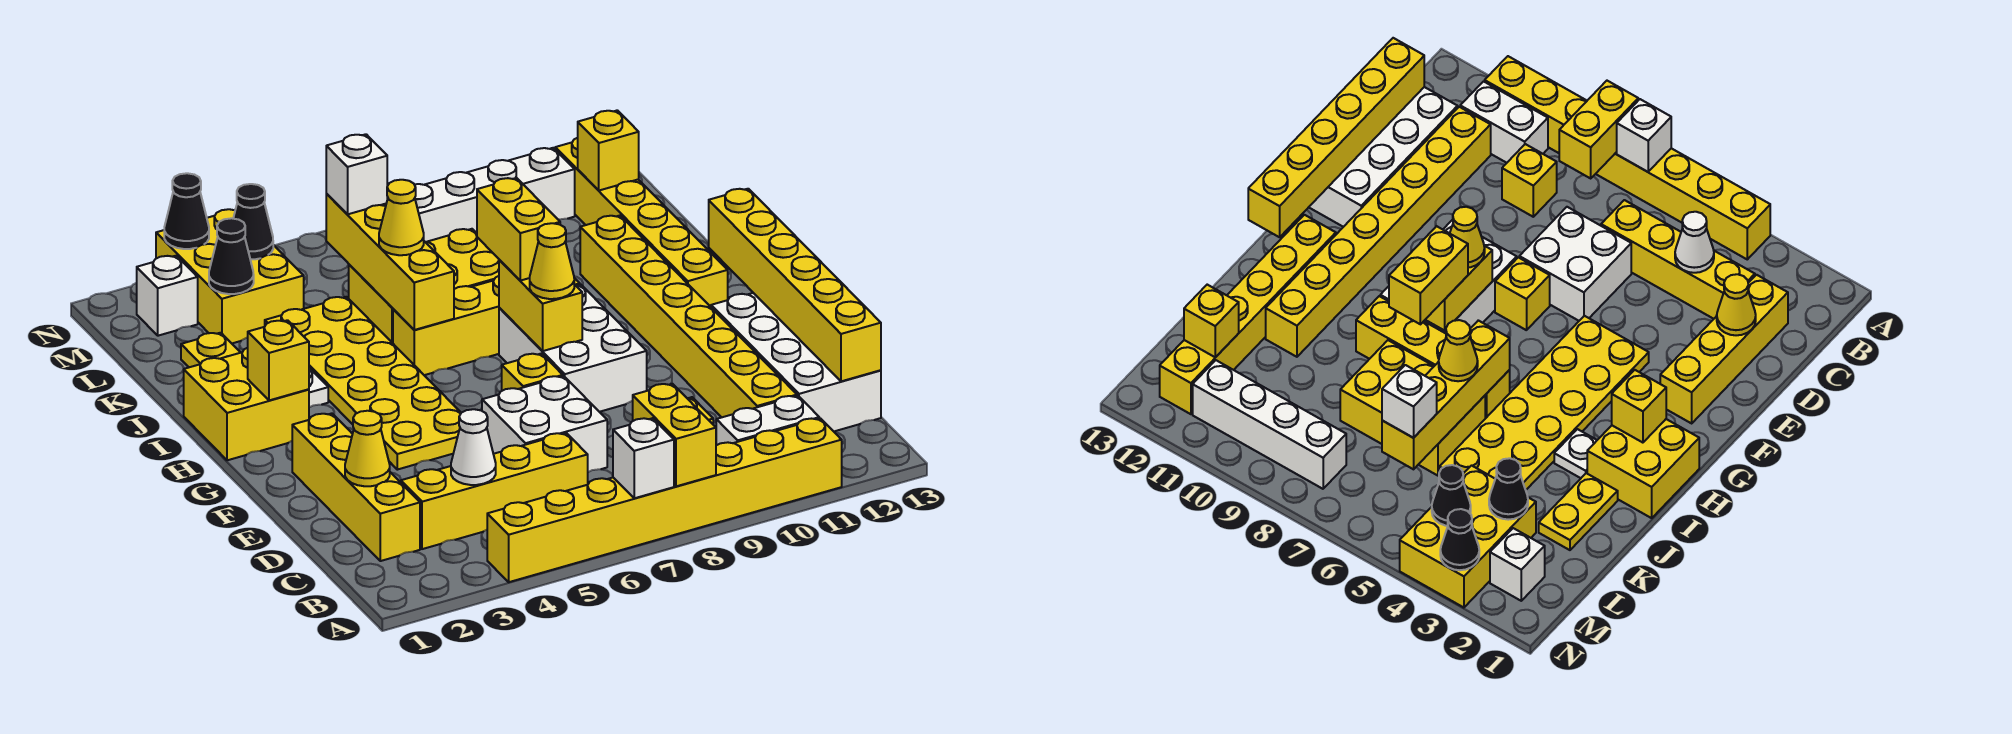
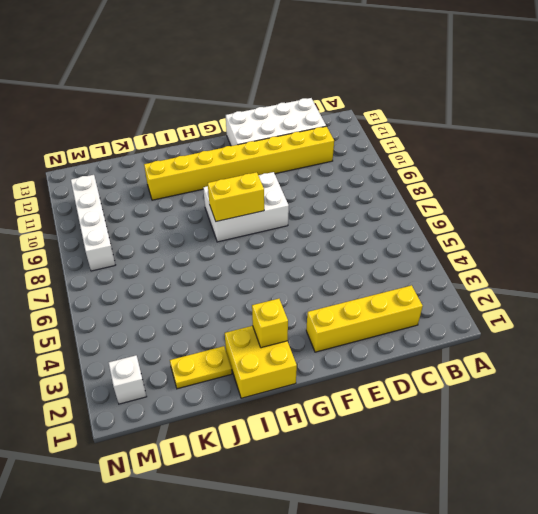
none -> yellow brick A4:A11 level 1
none -> white brick B10:B11 level 1
none -> yellow brick C3:C6 level 1
none -> yellow brick C9 level 1

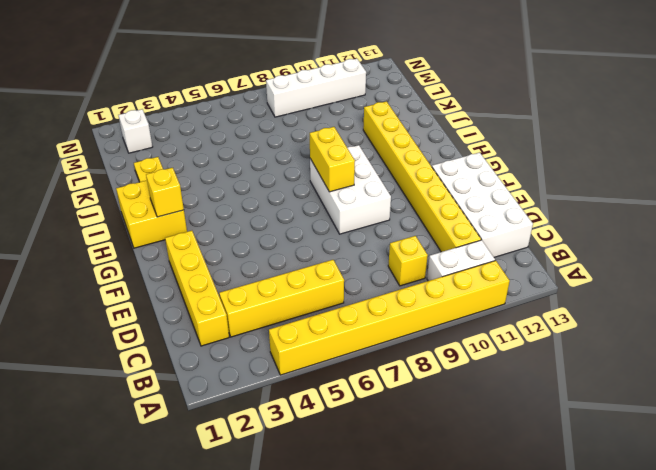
none -> white brick D6:E7 level 1
none -> yellow plate F4:K5 level 1
none -> yellow brick F7 level 1
none -> yellow brick H12:M12 level 1

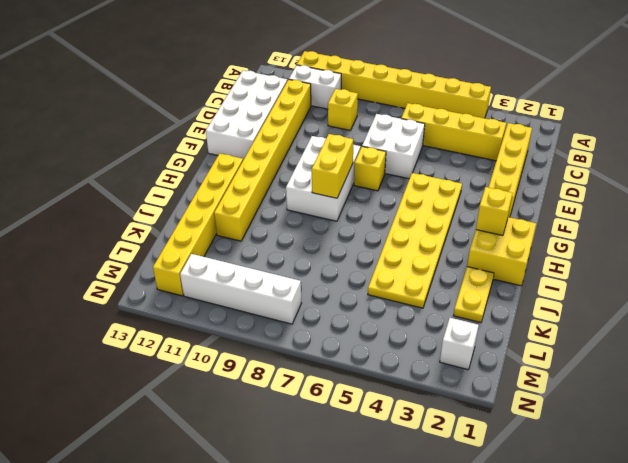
none -> white plate I3 level 1
none -> yellow brick I6:I9 level 1
none -> yellow brick J6:K8 level 1
none -> yellow brick L3:N4 level 1

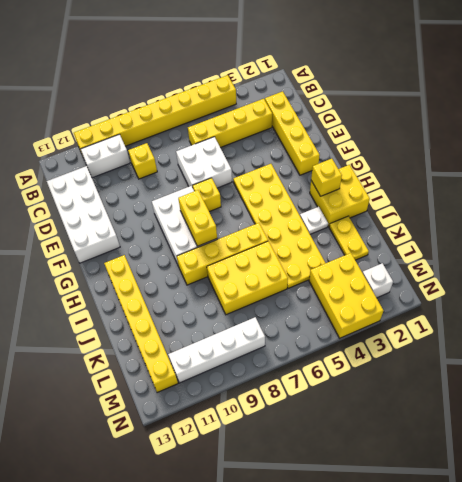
none -> yellow brick C11:J11 level 1
none -> white brick A7 level 2
none -> yellow brick A8:B8 level 2
none -> white cone C4 level 2

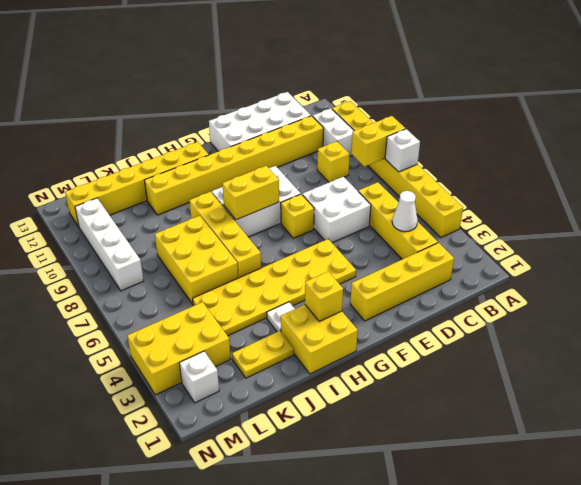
none -> yellow brick C13:H13 level 2
none -> yellow cone D2 level 2
none -> yellow brick I6:L6 level 2
none -> black cone L3 level 2

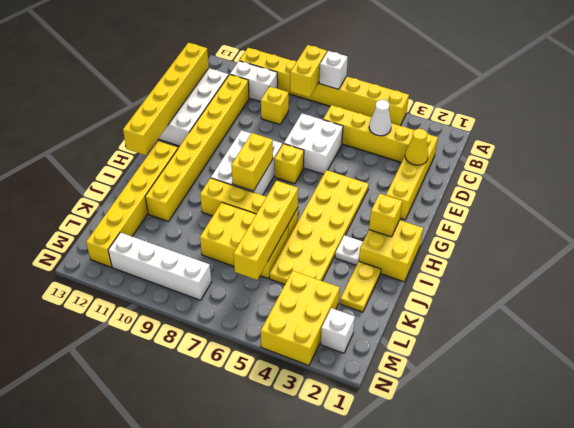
none -> black cone L3 level 2
none -> yellow brick L12 level 2
none -> black cone M4 level 2
none -> black cone N3 level 2

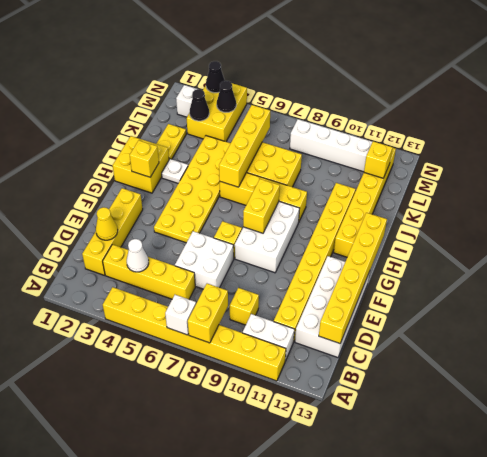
none -> yellow cone G8 level 3
none -> yellow brick H8:I8 level 3
none -> yellow cone J6 level 3
none -> white brick L6 level 3

